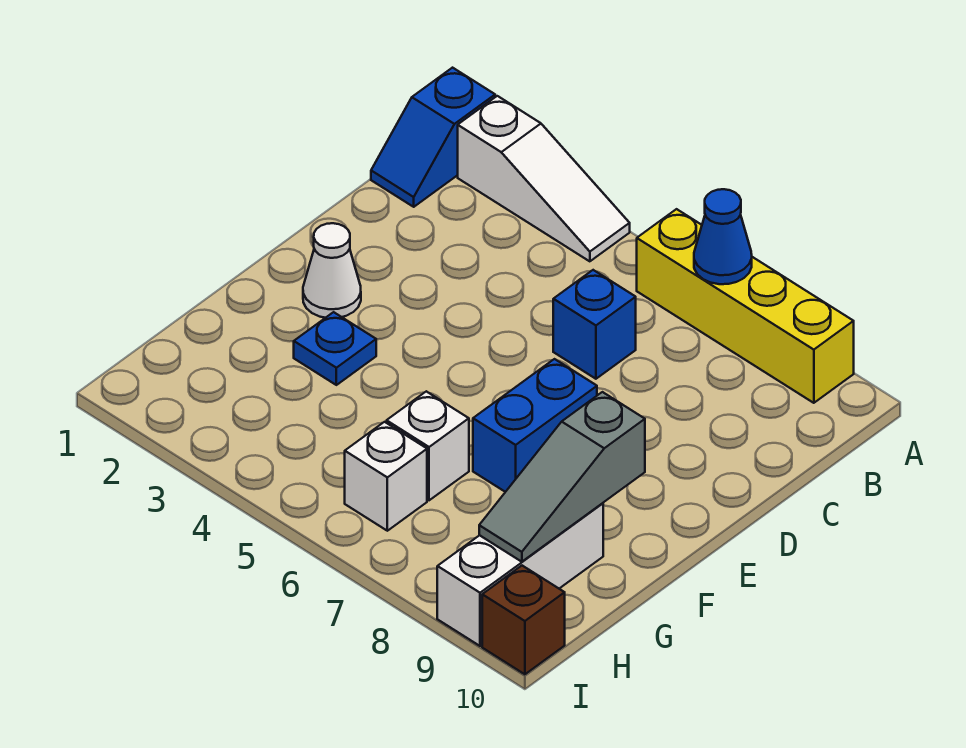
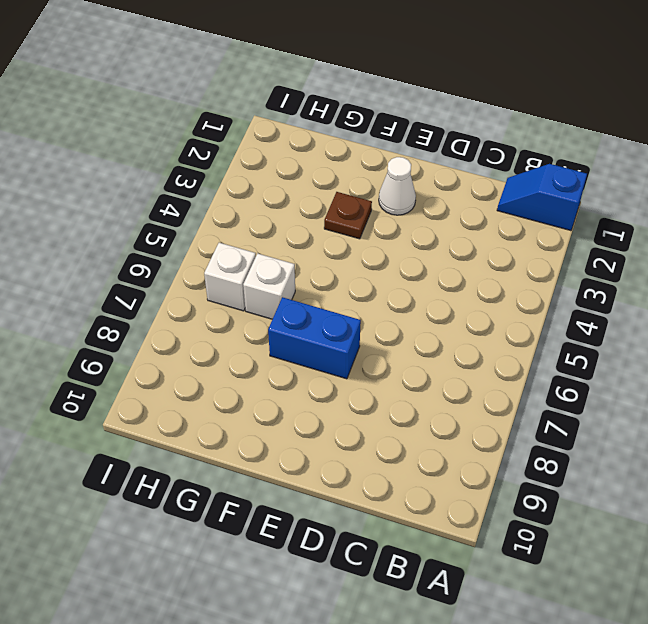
brown plate F3 level 1 -> blue plate F3 level 1
none -> white slope A2:A4 level 1 top 2
none -> yellow brick A6:A9 level 1
none -> blue brick C6 level 1

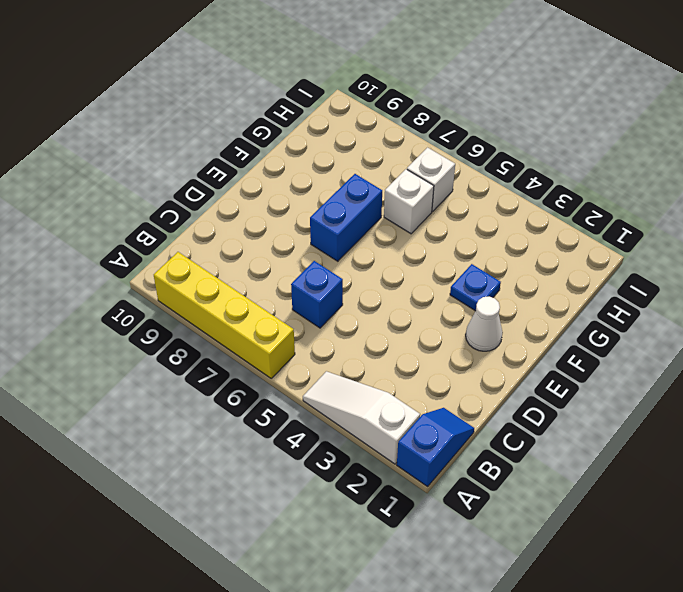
none -> white brick G9:I9 level 1
none -> brown brick I10 level 1
none -> blue cone A7 level 2

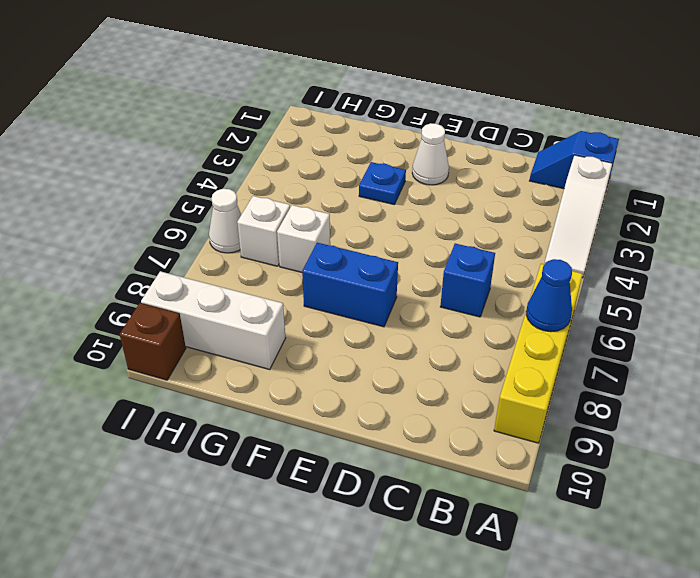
white cone I6 level 1 -> none
none -> grey slope F9:H9 level 2 top F

